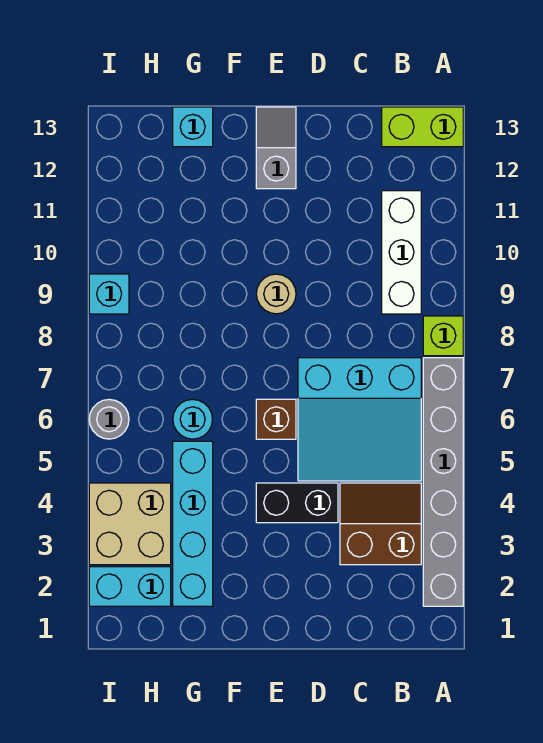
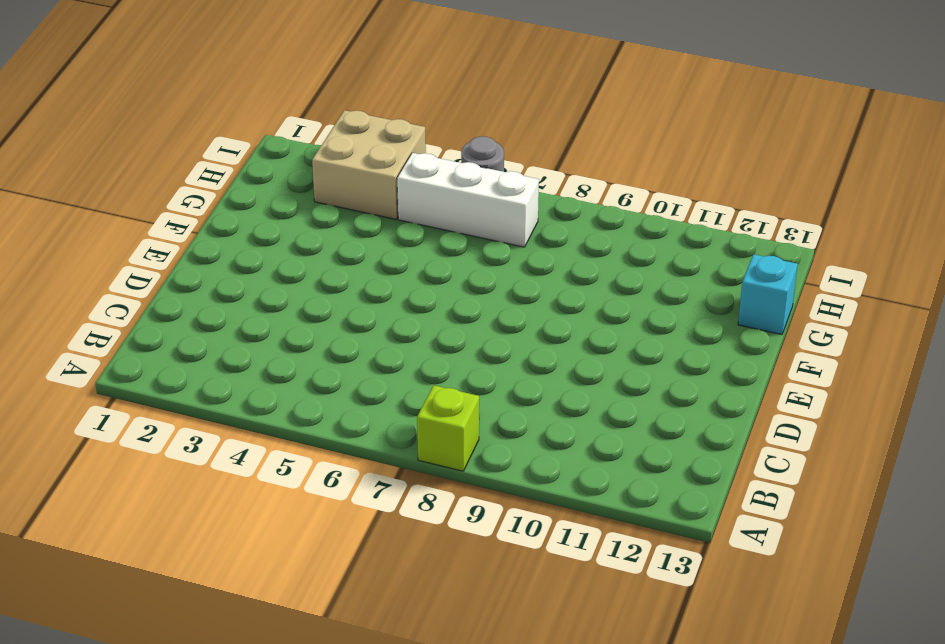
white brick H5:H7 level 1 -> white brick B9:B11 level 1
none -> grey brick A2:A7 level 1
none -> lime brick A13:B13 level 1
none -> brown slope B3:C4 level 1 top 3

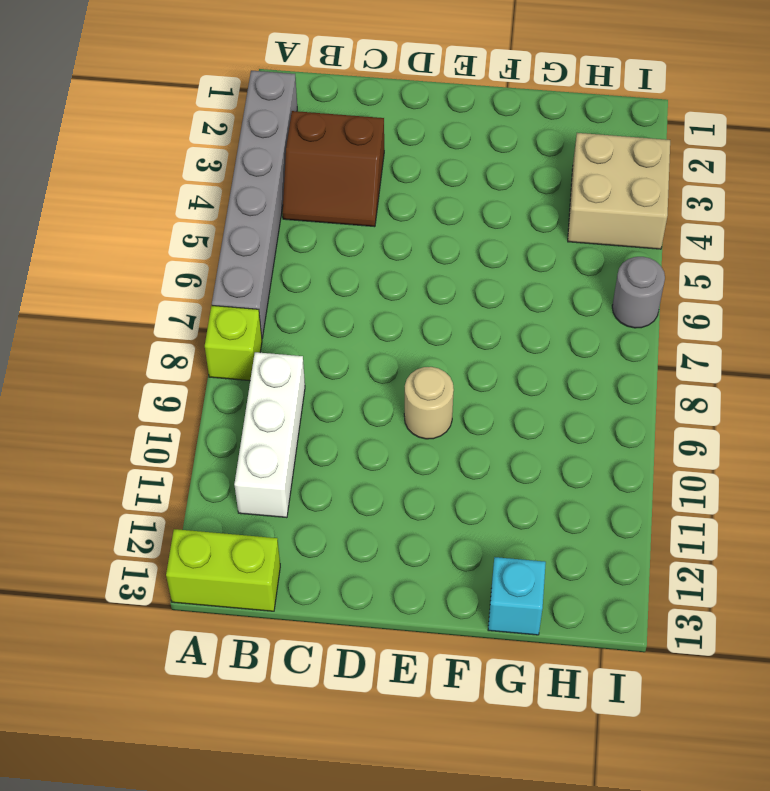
none -> cyan slope B5:D7 level 1 top 7
none -> black brick D4:E4 level 1
none -> brown brick E6 level 1

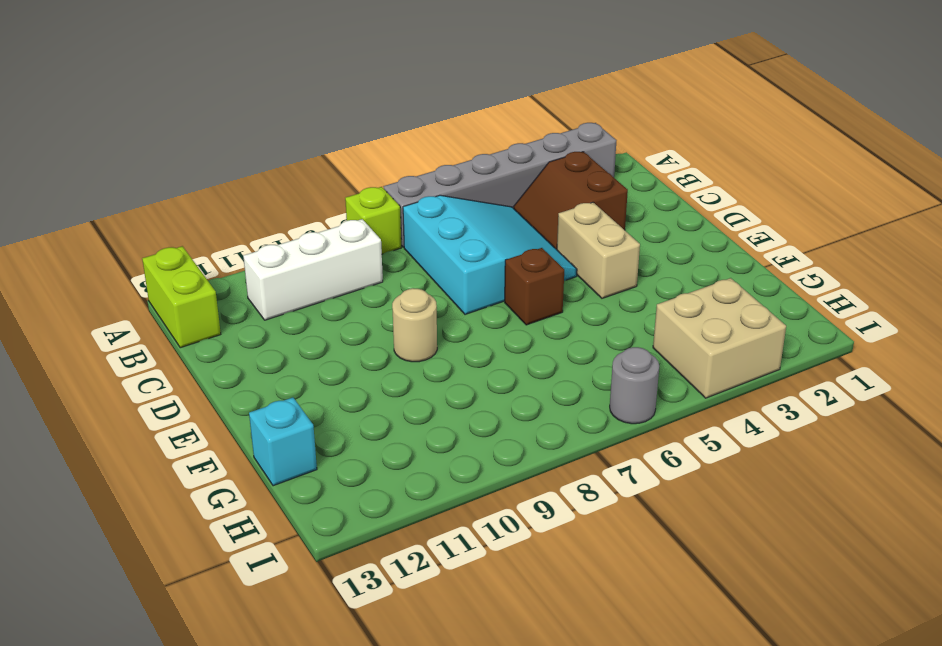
tan brick D4:E4 level 1 -> black brick D4:E4 level 1
none -> grey slope E12:E13 level 1 top 12
none -> cyan brick G2:G5 level 1
none -> cyan round brick G6 level 1

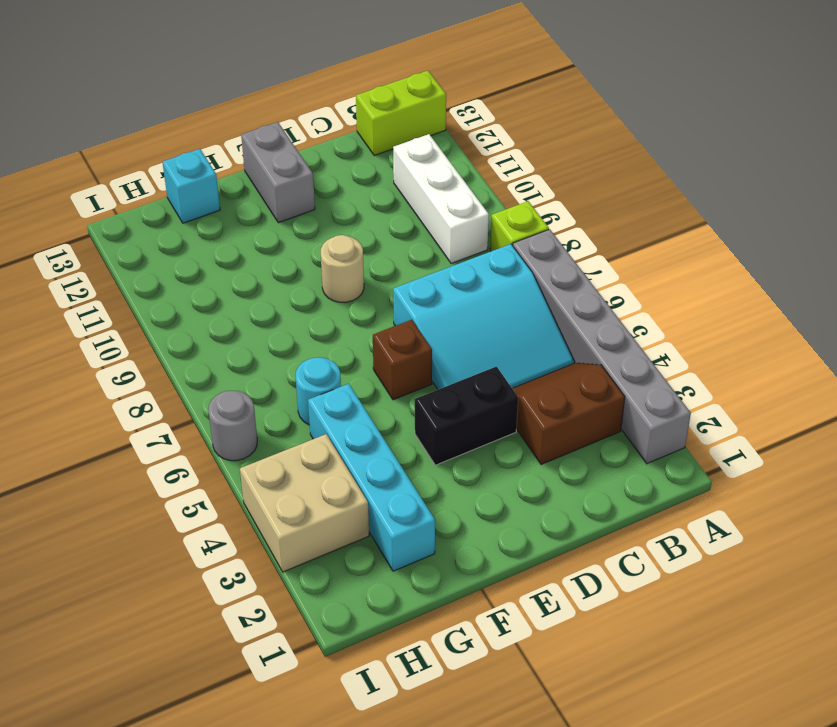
grey brick E12:E13 level 1 -> grey slope E12:E13 level 1 top 12
none -> cyan brick H2:I2 level 1
none -> cyan brick I9 level 1

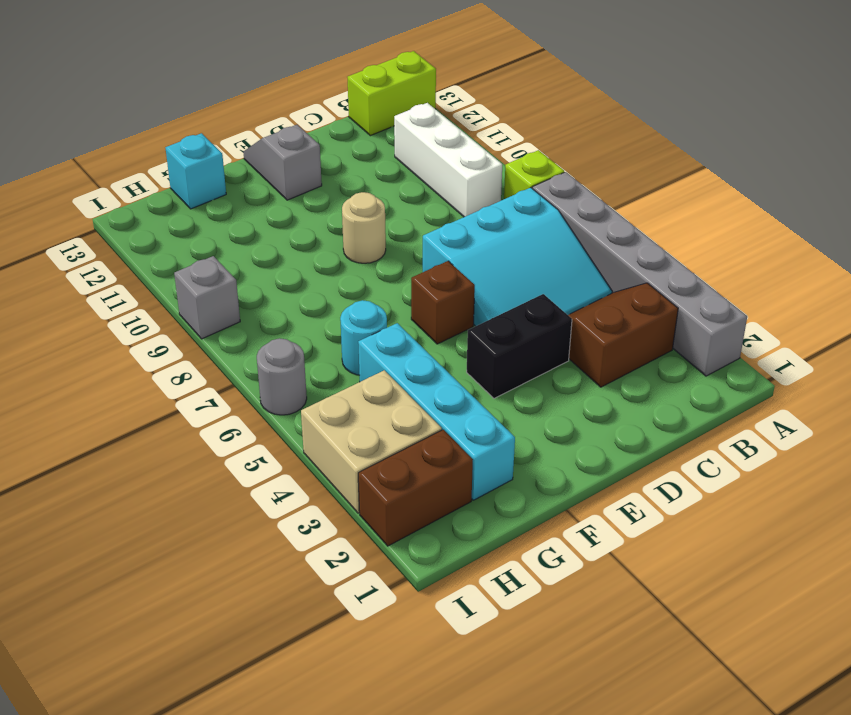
brown brick H2:I2 level 1 -> cyan brick H2:I2 level 1
grey brick I9 level 1 -> cyan brick I9 level 1

